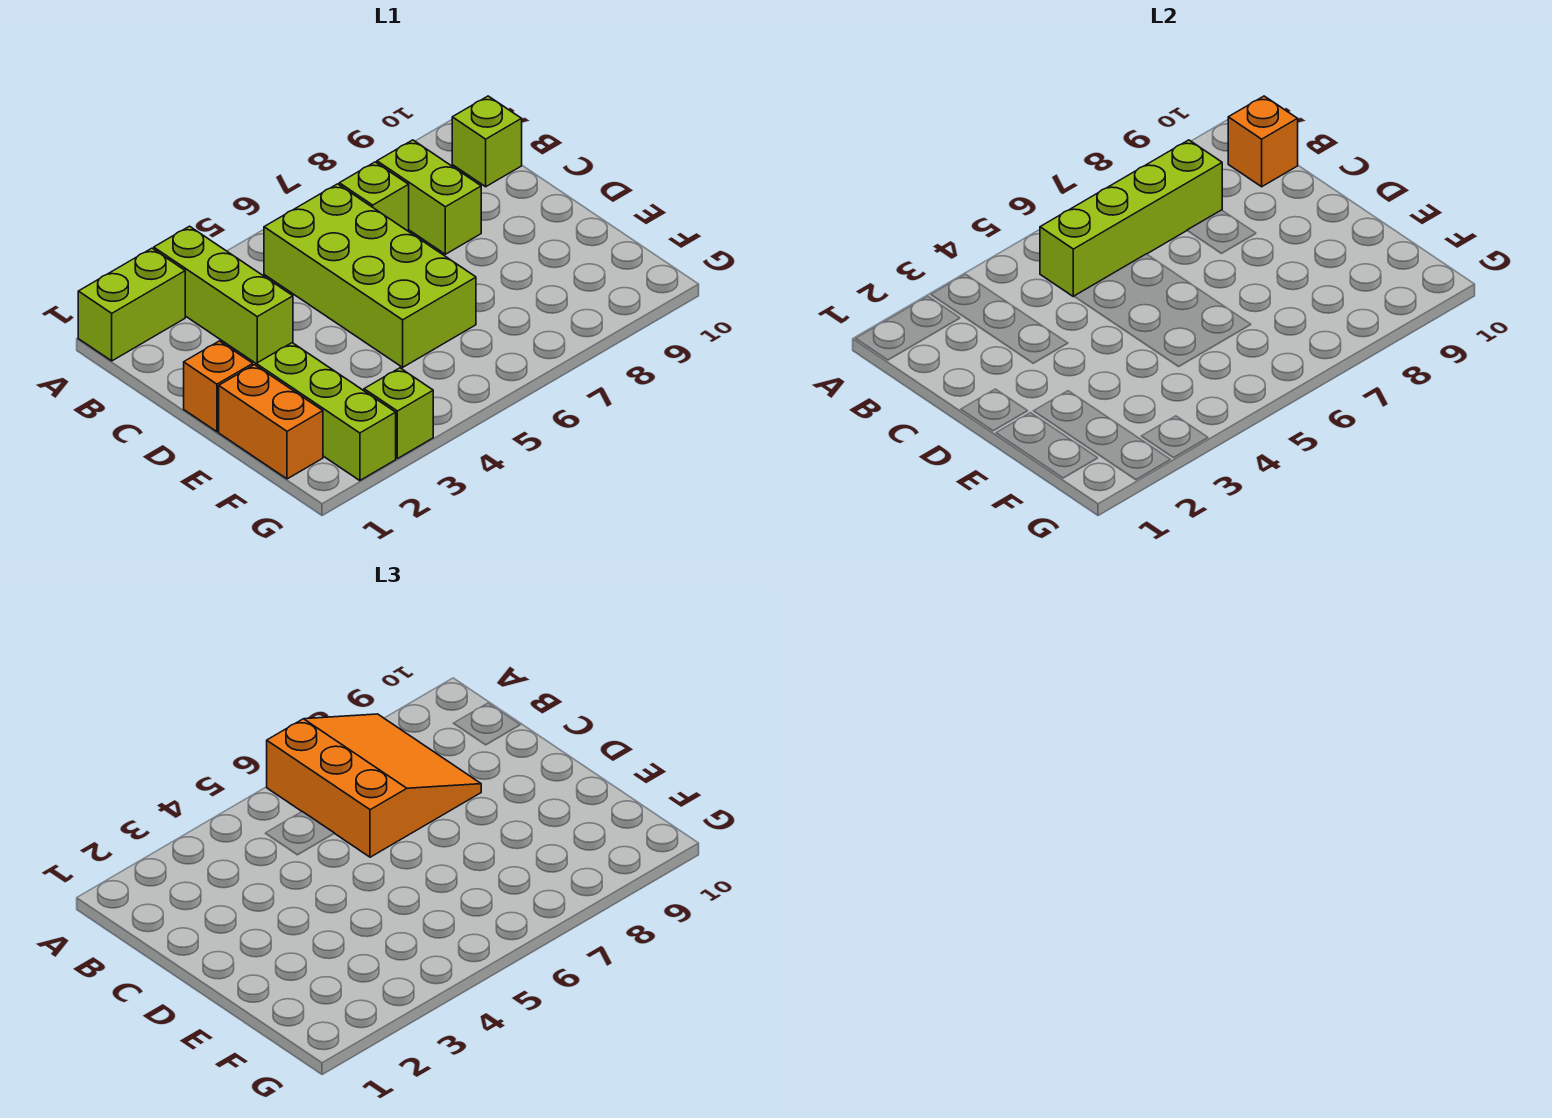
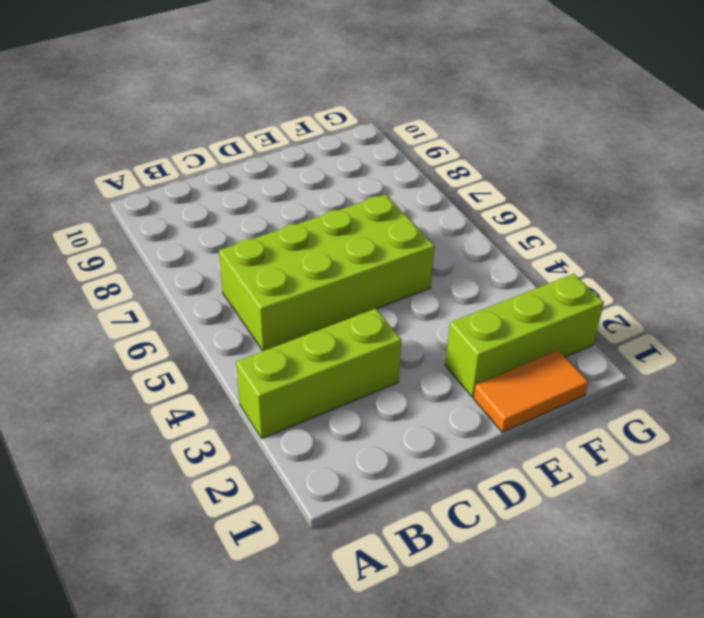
orange tile E1:F1 level 1 -> orange brick E1:F1 level 1
none -> lime brick A1:A2 level 1
none -> lime brick B7 level 1
none -> lime brick B8:C8 level 1

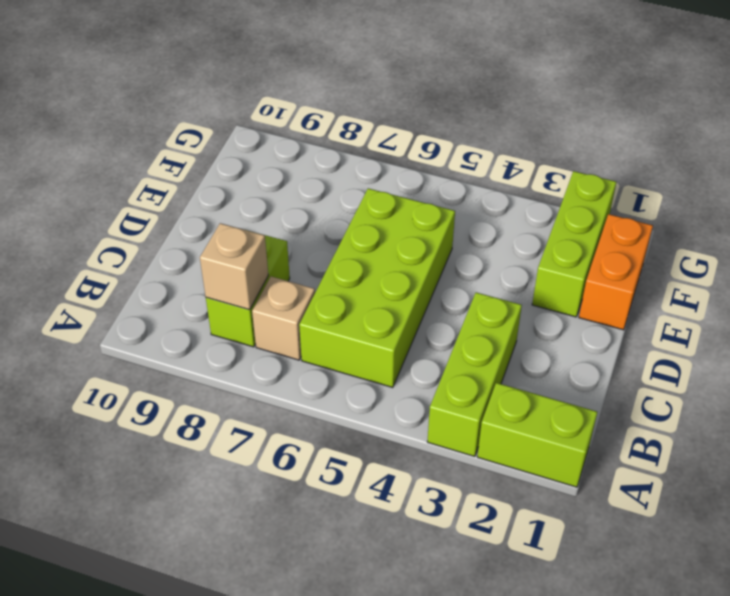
tan brick B7 level 1 -> lime brick B7 level 1
tan brick B8 level 2 -> lime brick B5:B8 level 2
none -> lime brick B10 level 1
none -> orange brick D1 level 1
none -> lime brick G3 level 1

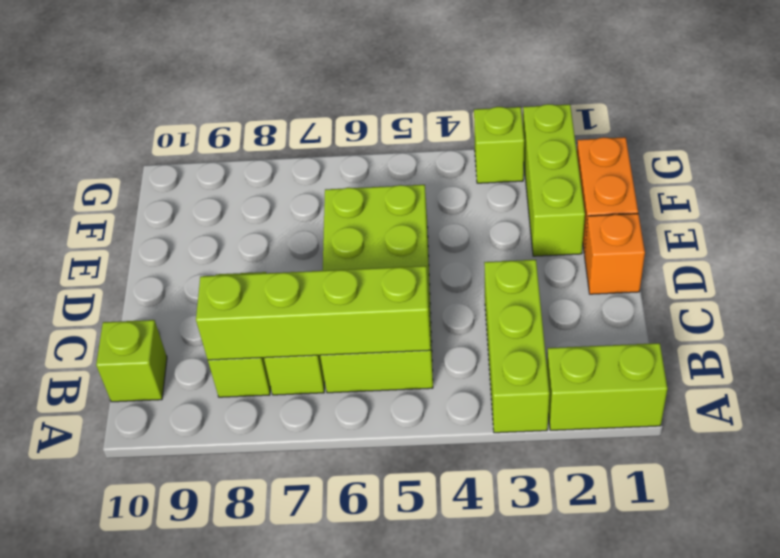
none -> orange brick B10 level 2
none -> orange slope A6:C8 level 3 top 6

